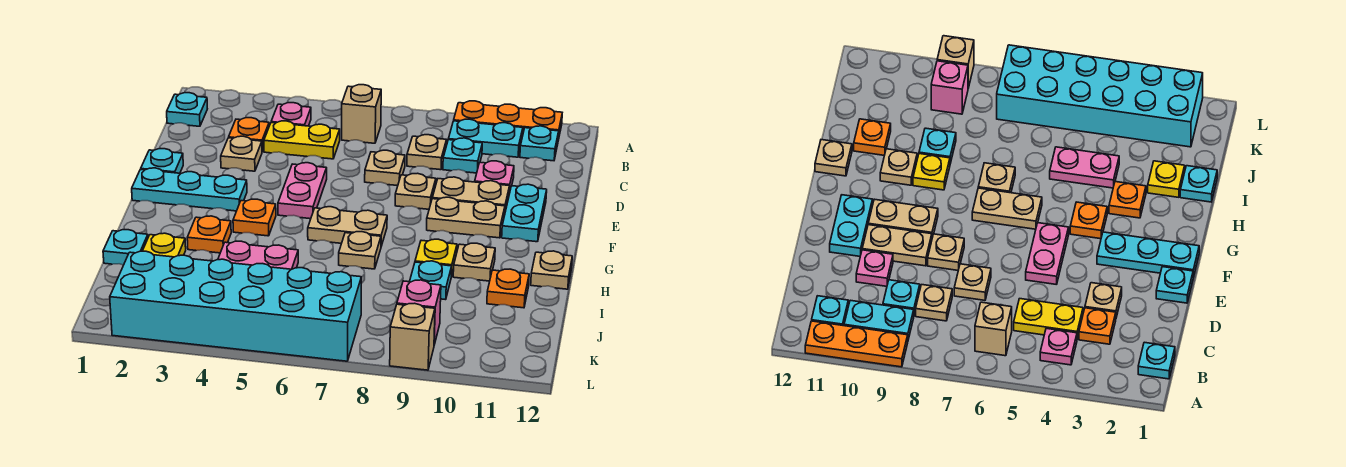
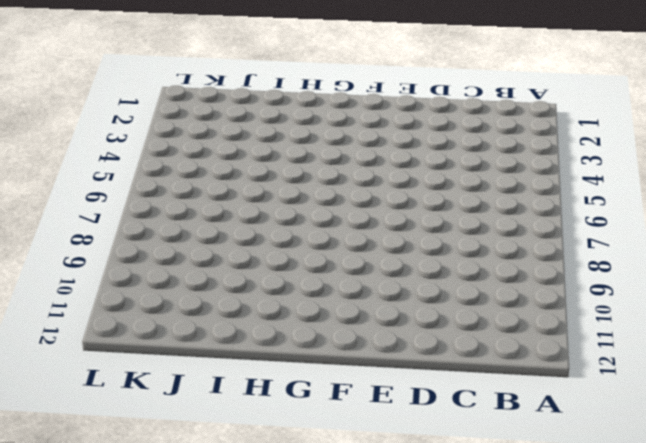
none -> orange plate A9:A11 level 1
none -> cyan plate B1 level 1
none -> pink plate B4 level 1
none -> tan brick B6 level 1

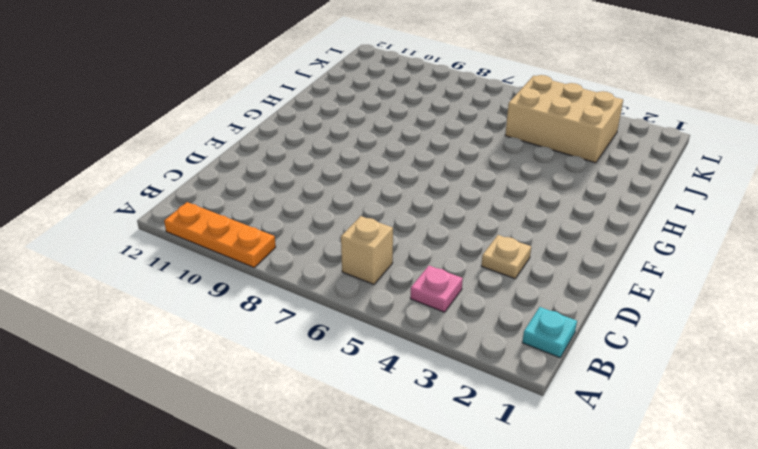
tan brick J3:K5 level 1 -> cyan brick K2:L7 level 1
none -> cyan plate B9:B10 level 1
none -> cyan plate B11 level 1
none -> orange plate C3 level 1
none -> yellow plate C4:C5 level 1

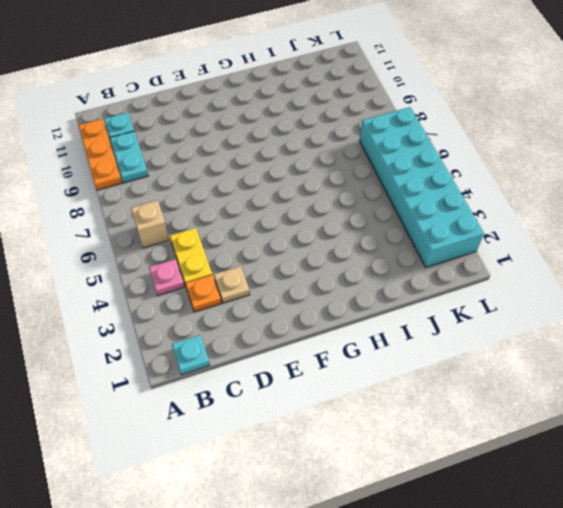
none -> tan plate C8 level 1
none -> cyan plate C9 level 1
none -> tan plate D7 level 1
none -> pink plate D10 level 1

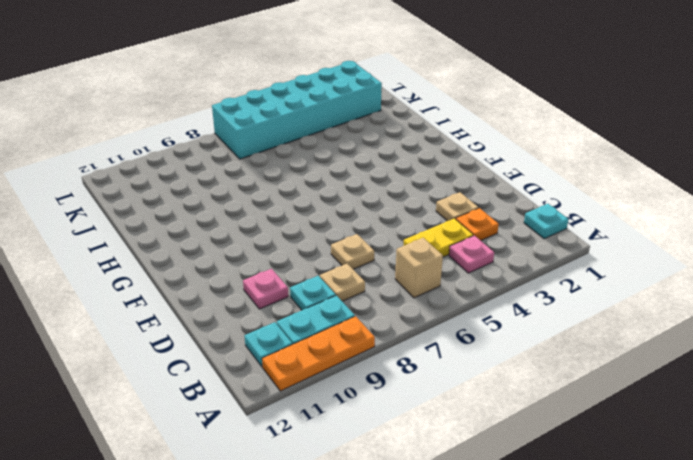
none -> cyan plate E1 level 1
none -> pink plate E5:F5 level 1
none -> tan plate E8 level 1
none -> tan plate E9:E10 level 1

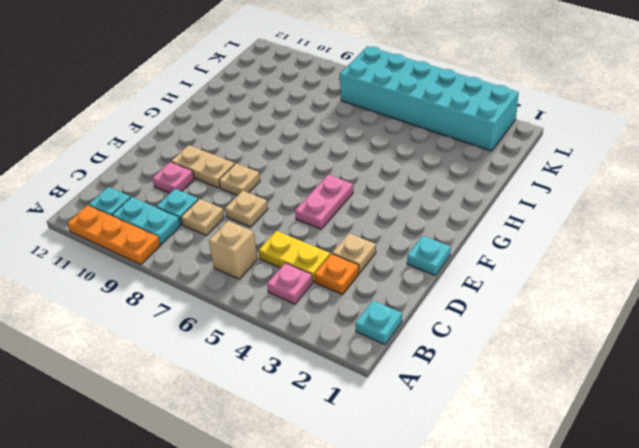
none -> cyan plate E11:F11 level 1
none -> cyan plate F1:F3 level 1
none -> tan plate F9:F10 level 1
none -> orange plate G4 level 1

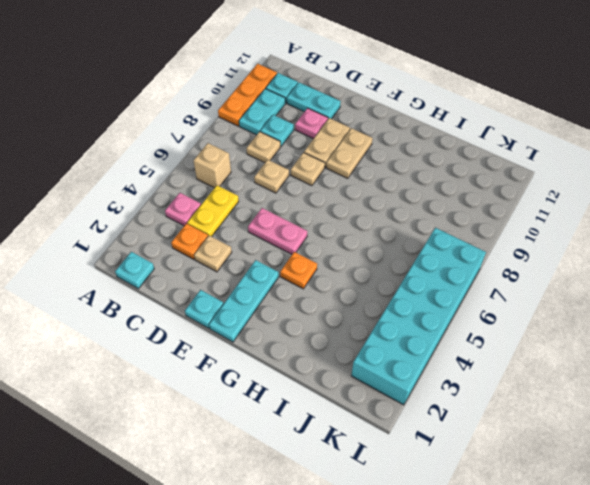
cyan plate C11:D11 level 1 -> cyan plate E11:F11 level 1
none -> tan plate G6:G7 level 1
none -> orange plate H3 level 1
none -> tan plate H7 level 1
none -> yellow plate H9 level 1

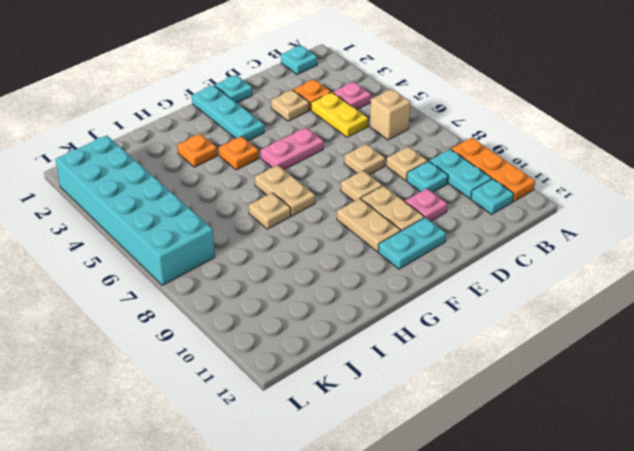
none -> yellow plate H9 level 1
none -> tan plate H10 level 1
none -> tan plate H12 level 1
none -> cyan plate I1 level 1

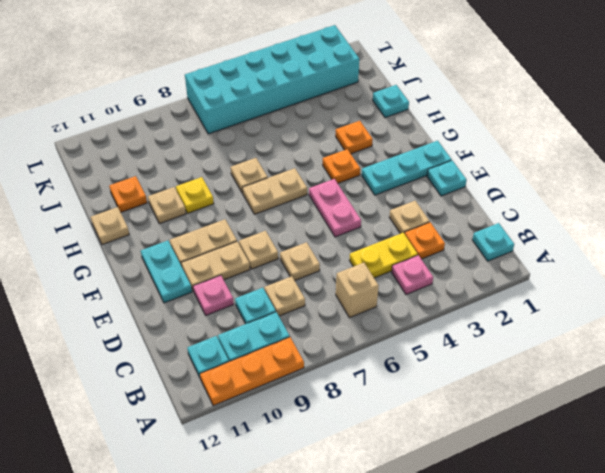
none -> yellow plate I2 level 1
none -> pink plate I4:I5 level 1
none -> cyan plate I9 level 1
none -> pink brick K9 level 1

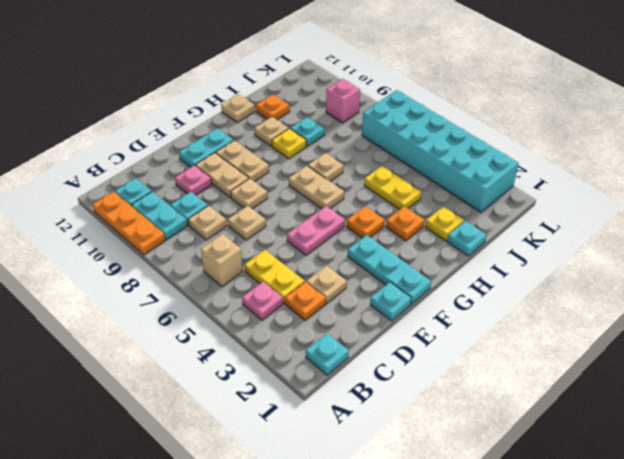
yellow plate I4:I5 level 1 -> pink plate I4:I5 level 1
none -> tan brick L9 level 1

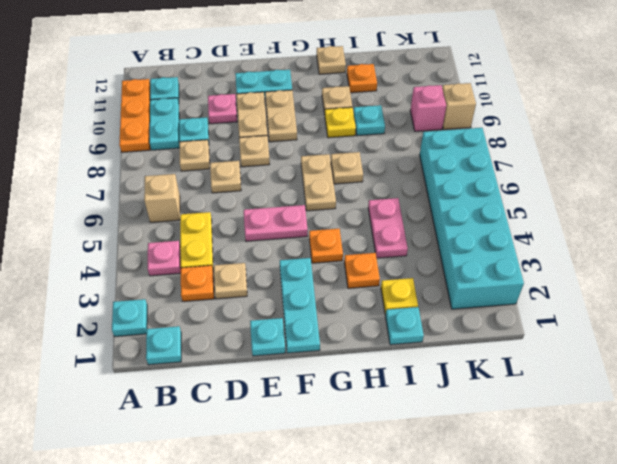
cyan plate A2 level 1 -> none

